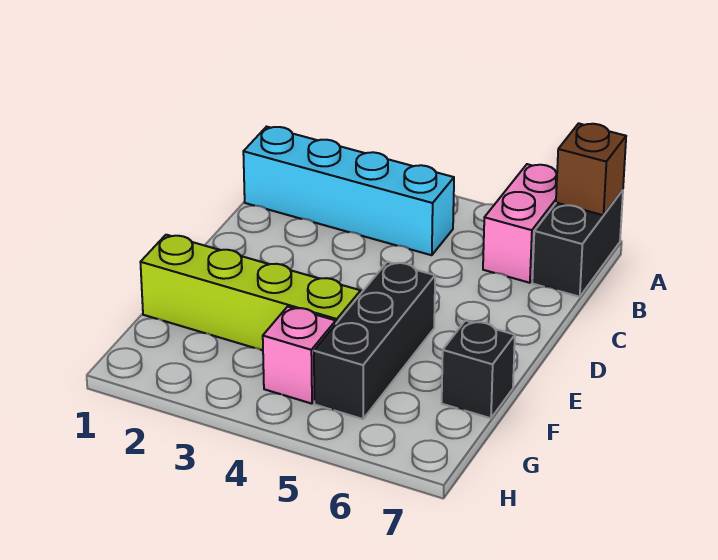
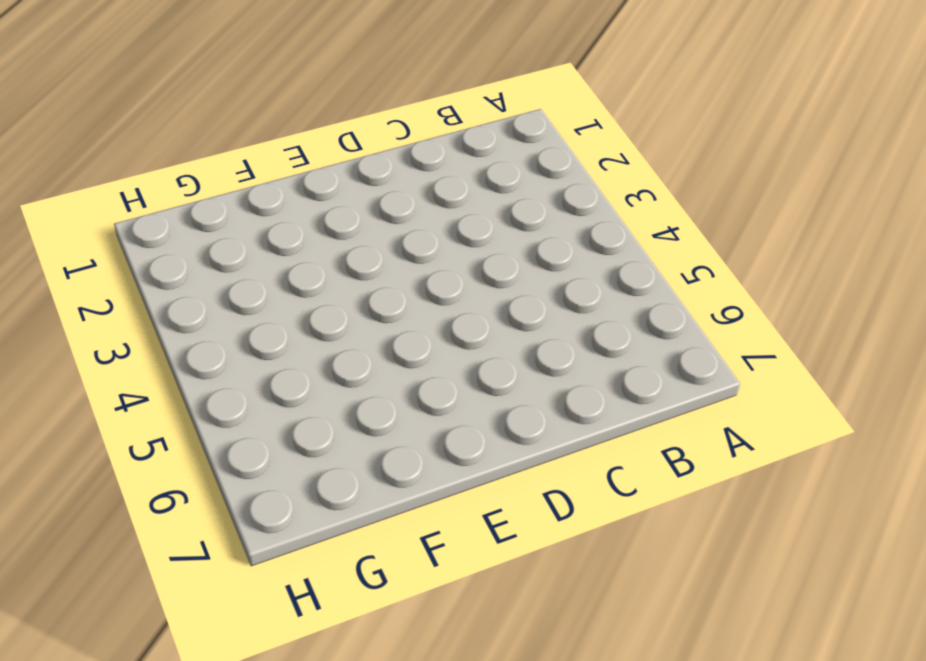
none -> pink brick A6:B6 level 1
none -> black brick A7:B7 level 1

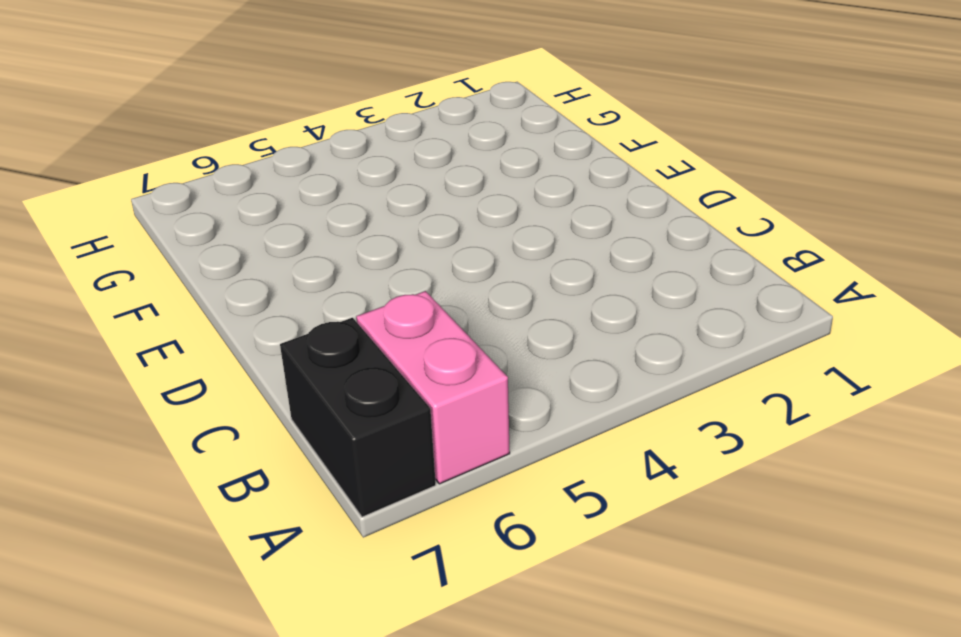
none -> cyan brick B1:B4 level 1
none -> black brick E5:G5 level 1

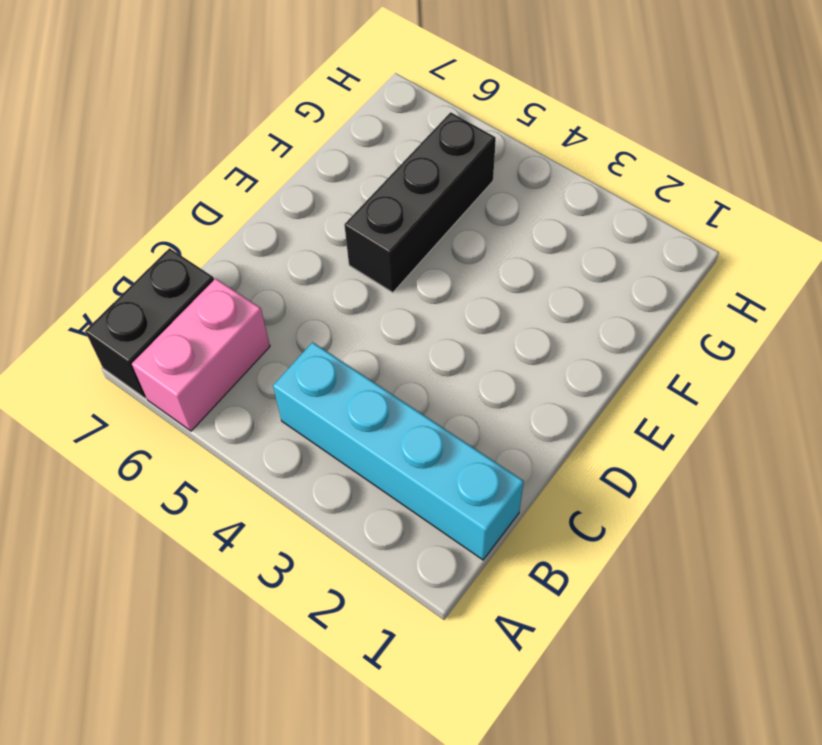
none -> lime brick F1:F4 level 1
none -> black brick F7 level 1

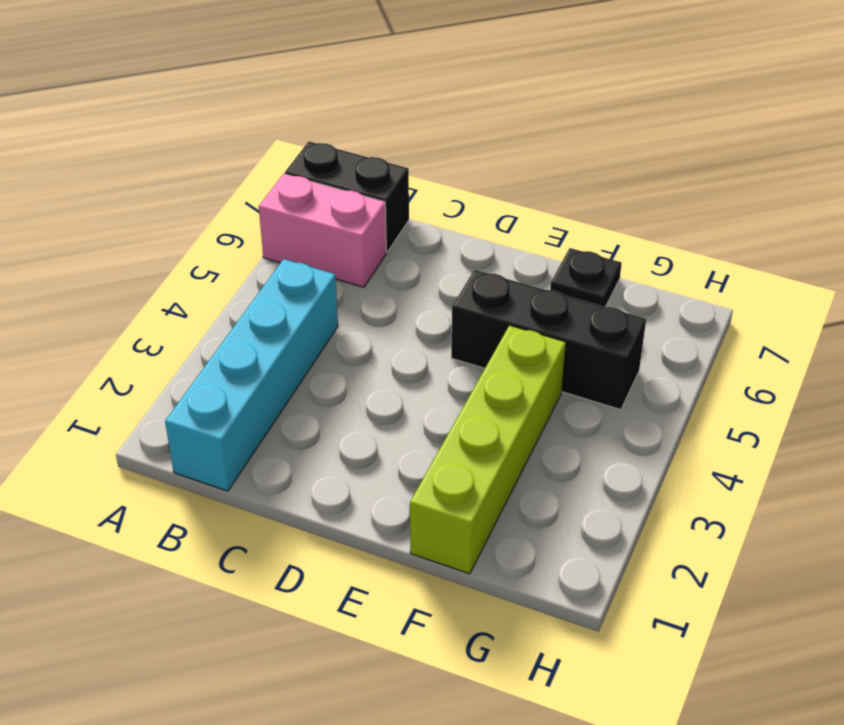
black plate F7 level 1 -> black brick F7 level 1
none -> pink brick G4 level 1
none -> brown brick A7 level 2

